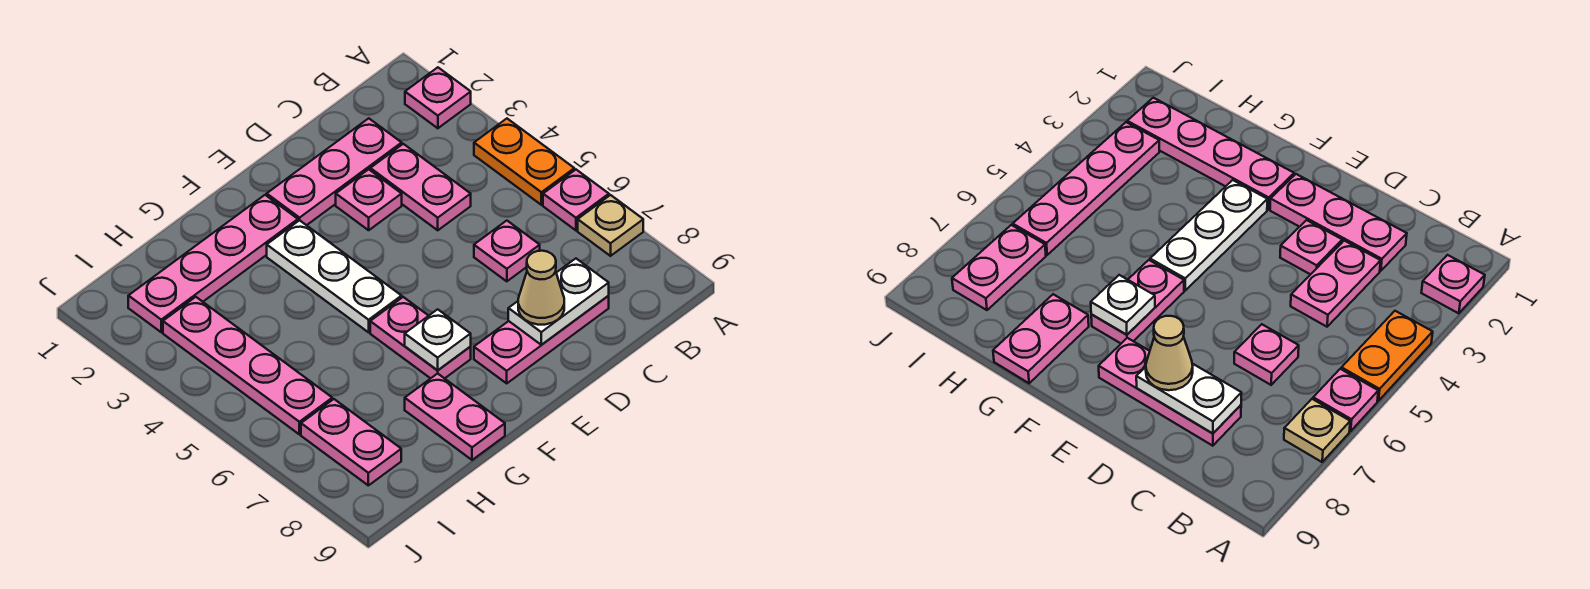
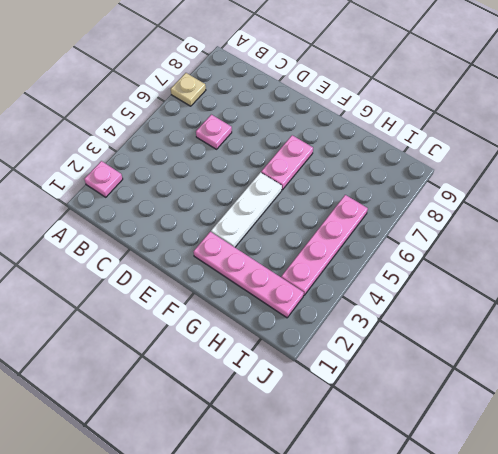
none -> orange plate A4:A5 level 1
none -> pink plate A6 level 1
none -> pink plate C2:E2 level 1

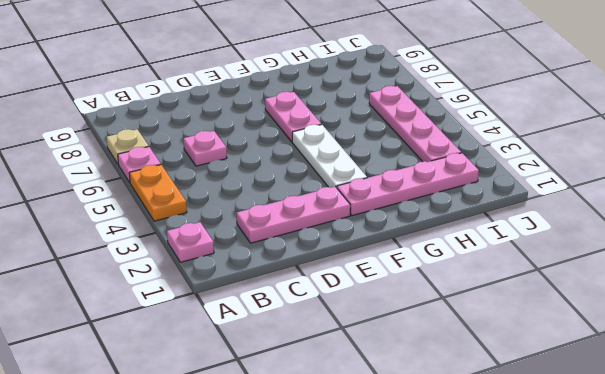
none -> pink plate C3:C4 level 1
none -> pink plate C8:E8 level 1
none -> pink plate D3 level 1

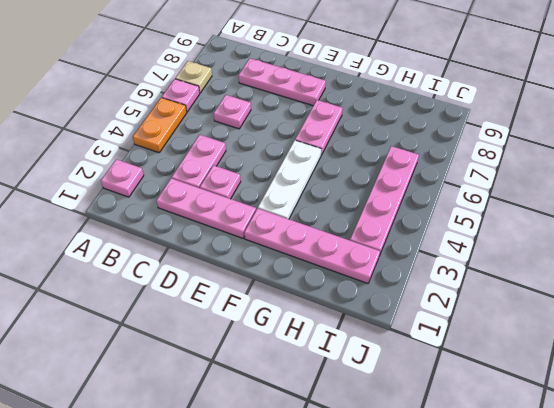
none -> pink plate G8:G9 level 1
none -> pink plate I7:I8 level 1
none -> white plate C8:D8 level 2

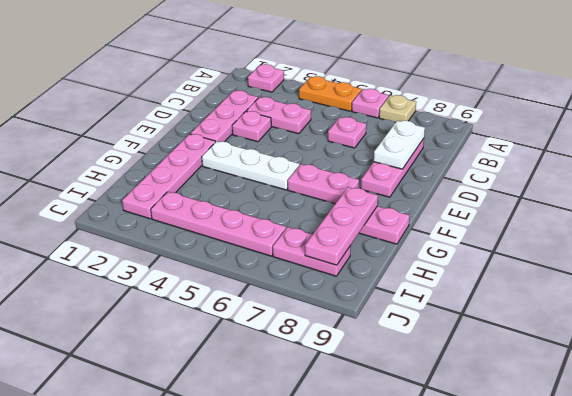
pink plate G8:I8 level 2 -> none
none -> white plate F7 level 2
none -> tan cone D8 level 3

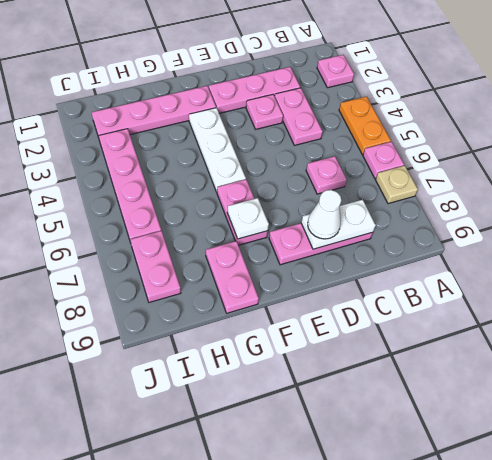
white cone D8 level 3 -> tan cone D8 level 3

